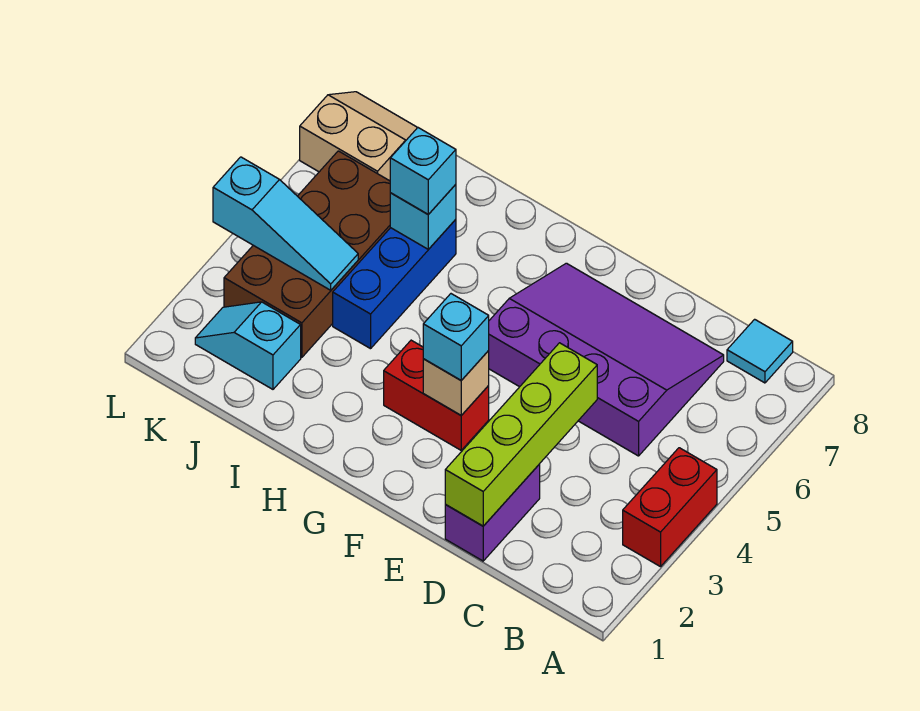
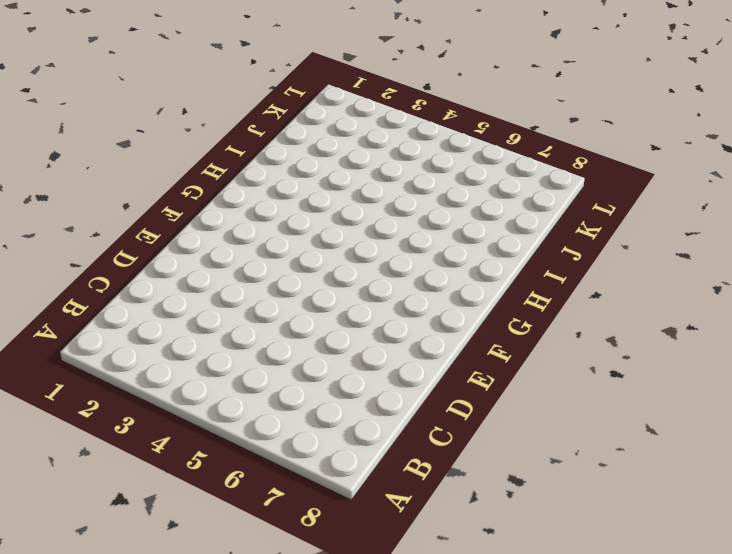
none -> red brick A3:A4 level 1
none -> cyan tile B8 level 1
none -> purple slope C5:F7 level 1 top 5

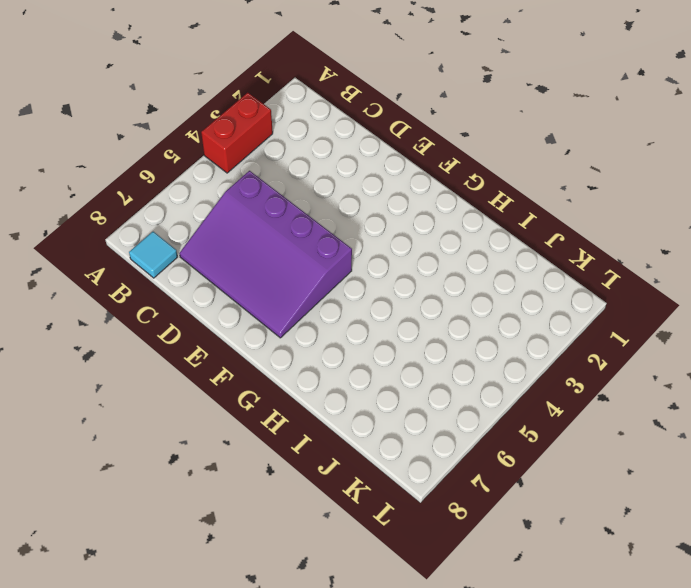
none -> purple brick D1:D2 level 1
none -> red brick F3:G3 level 1
none -> blue brick I4:I6 level 1

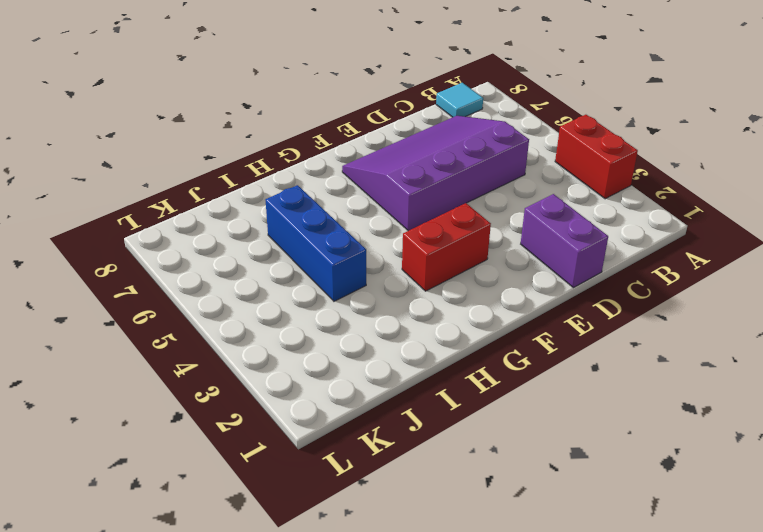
none -> cyan slope J2:K2 level 1 top J
none -> brown brick J3:K6 level 1
none -> tan slope K7:L8 level 1 top 7

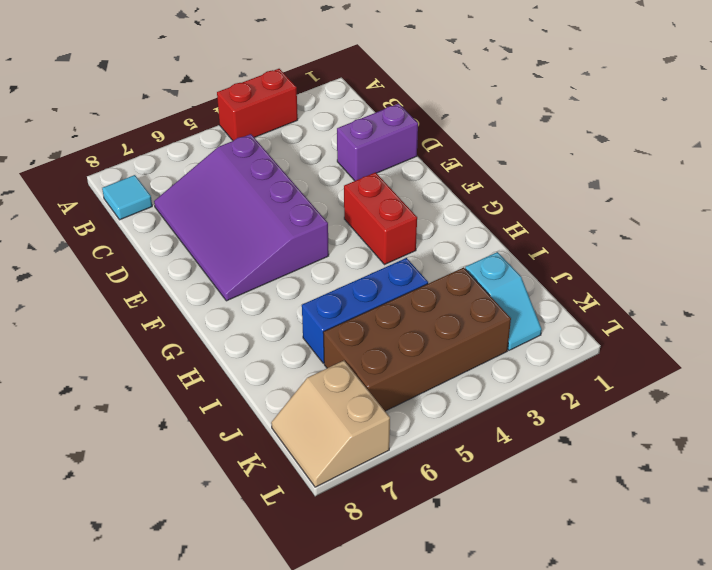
none -> lime brick D1:D4 level 2
none -> tan brick F3 level 2
none -> cyan brick I6 level 2

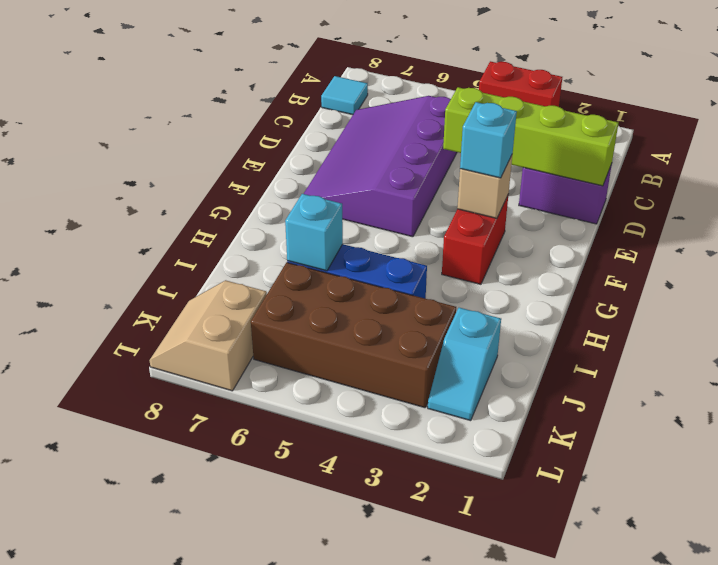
none -> cyan slope J4:L4 level 2 top L
none -> cyan brick I6 level 3

